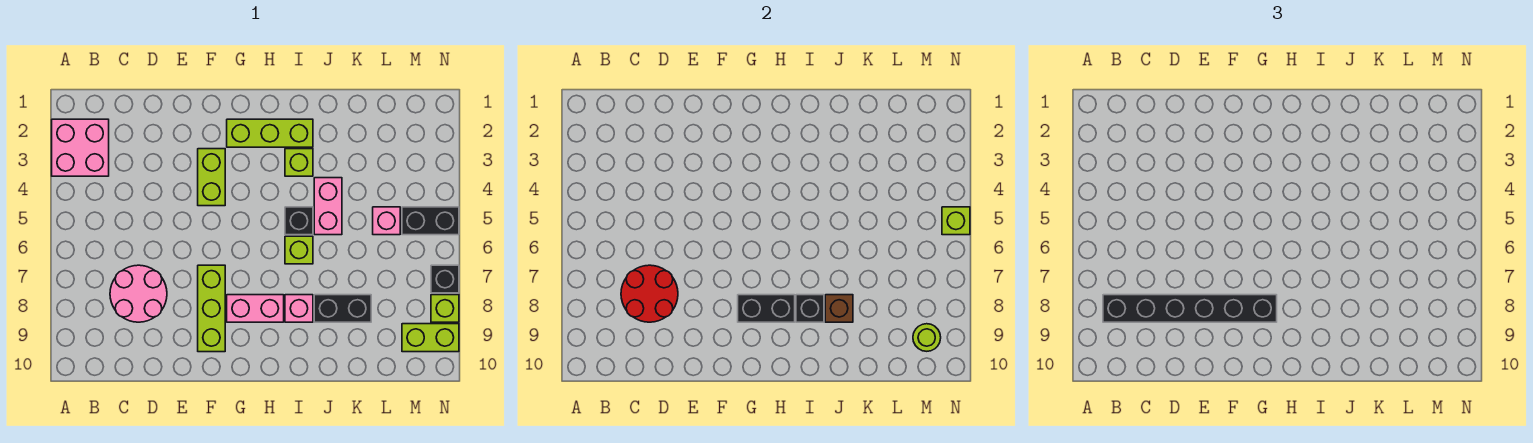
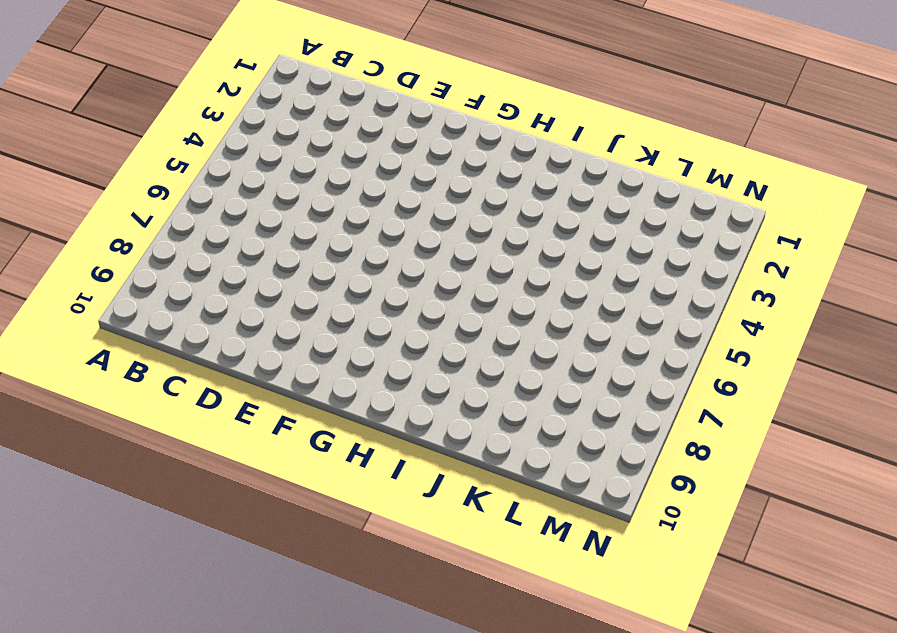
none -> pink brick A2:B3 level 1
none -> pink round brick C7:D8 level 1
none -> lime brick F3:F4 level 1

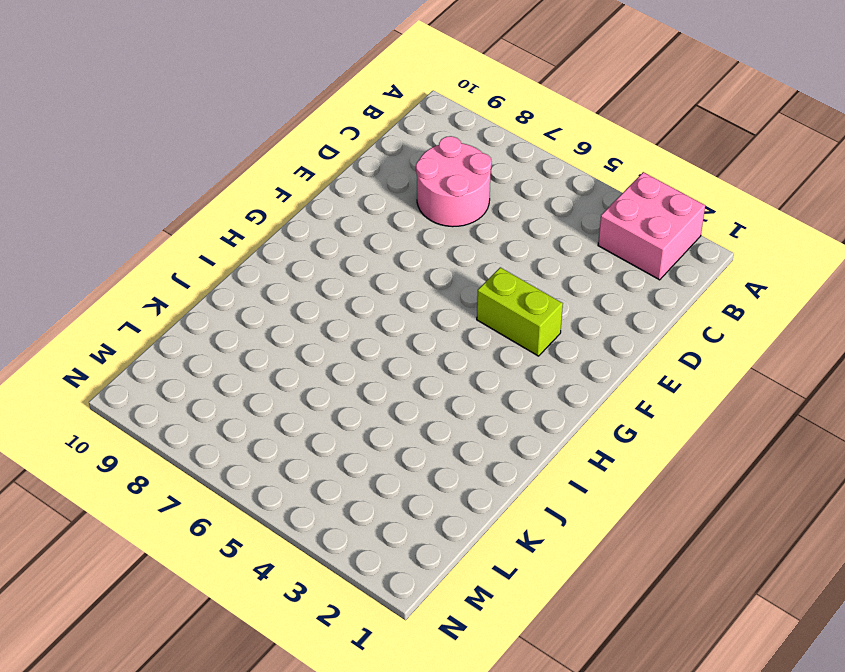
none -> lime brick F7:F9 level 1
none -> lime brick G2:I2 level 1
none -> pink brick G8:H8 level 1

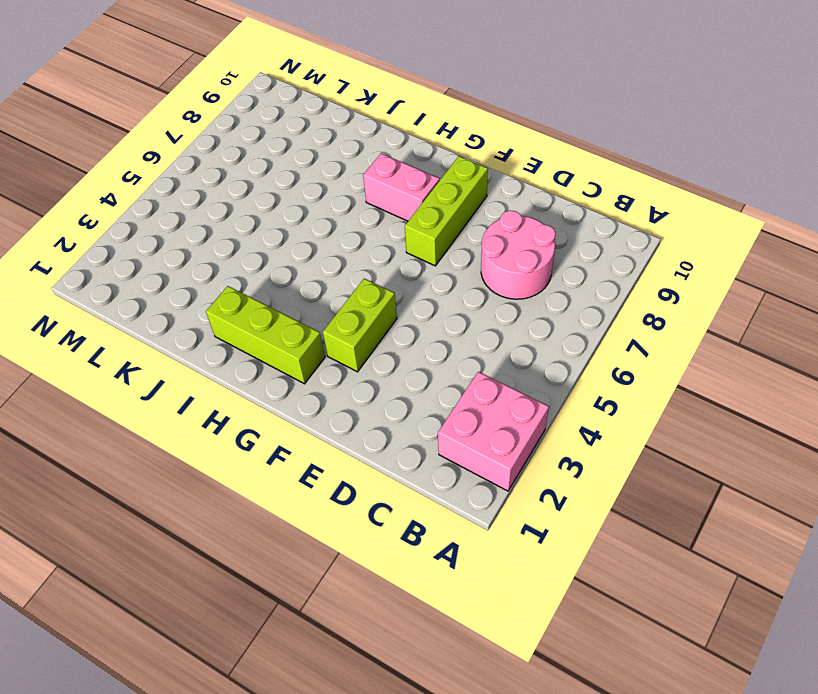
none -> lime brick I3 level 1
none -> black brick I5 level 1
none -> lime brick I6 level 1

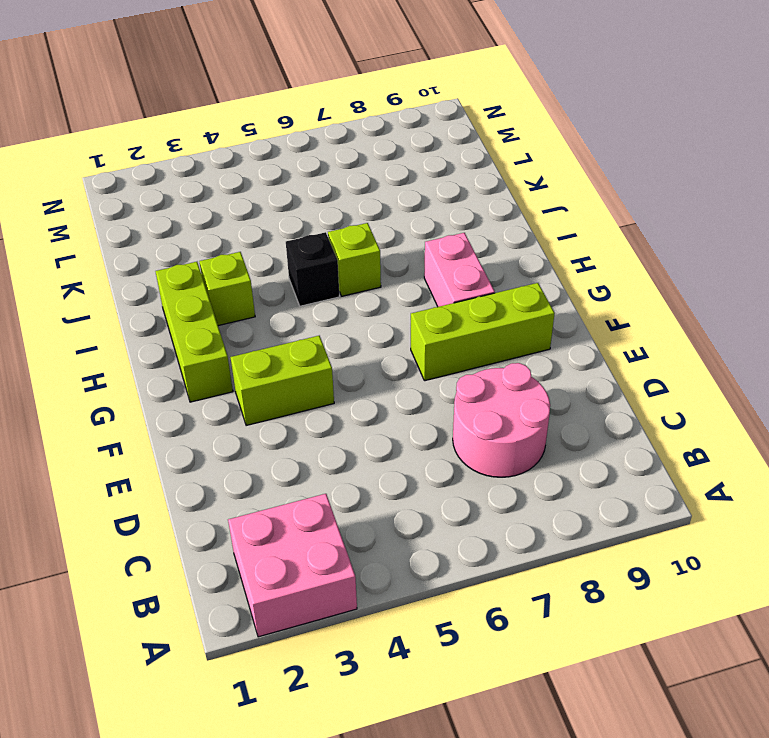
none -> pink brick I8 level 1
none -> pink brick J4:J5 level 1
none -> black brick J8:K8 level 1

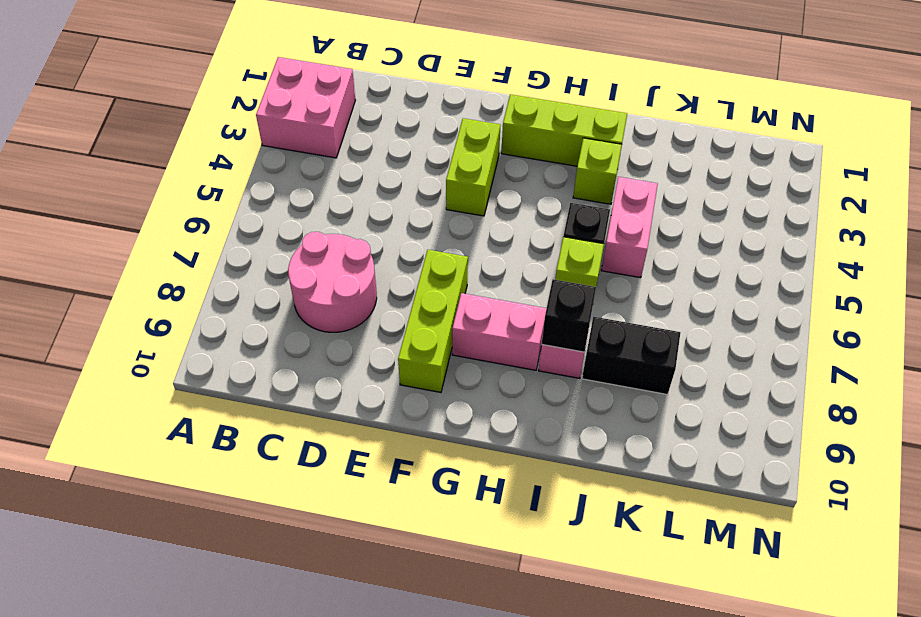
none -> pink brick L5 level 1
none -> black brick M5:N5 level 1
none -> lime brick M9:N9 level 1

